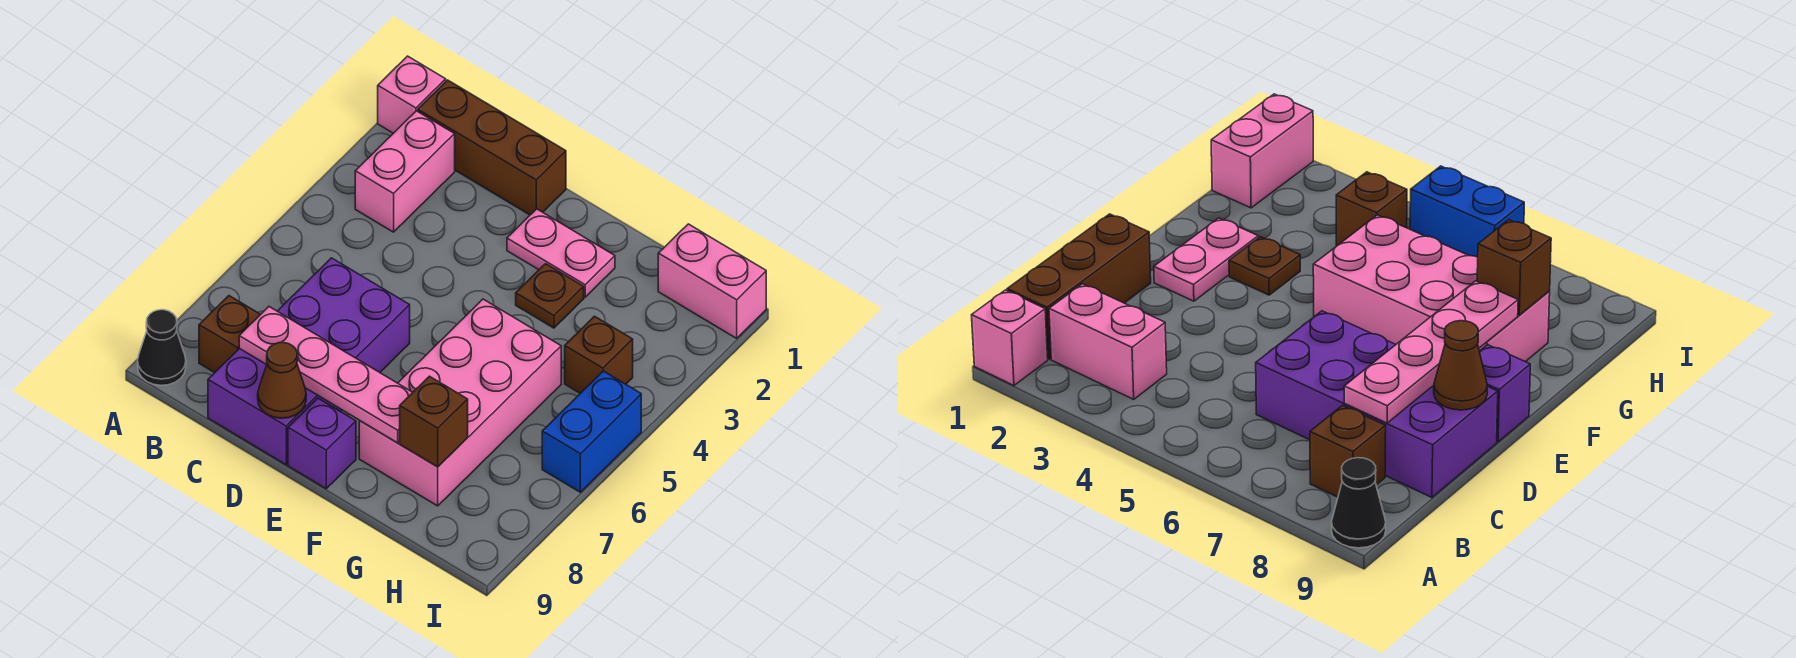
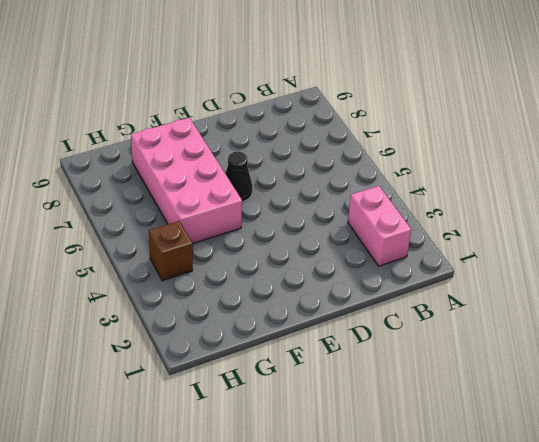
black cone E6 level 1 -> black cone A9 level 1
none -> pink brick A1 level 1
none -> brown brick B1:D1 level 1
none -> brown brick B8 level 1

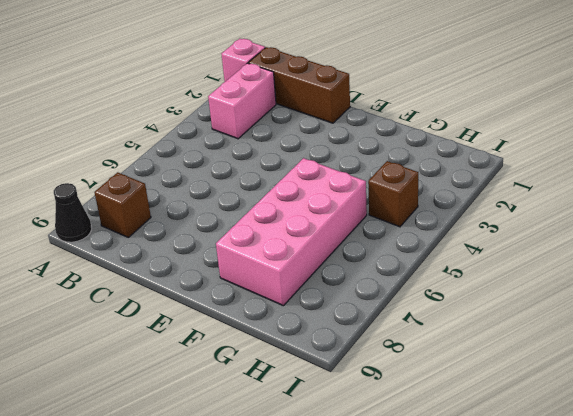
none -> purple brick C6:D9 level 1
none -> pink plate E2:F2 level 1
none -> purple brick E9 level 1

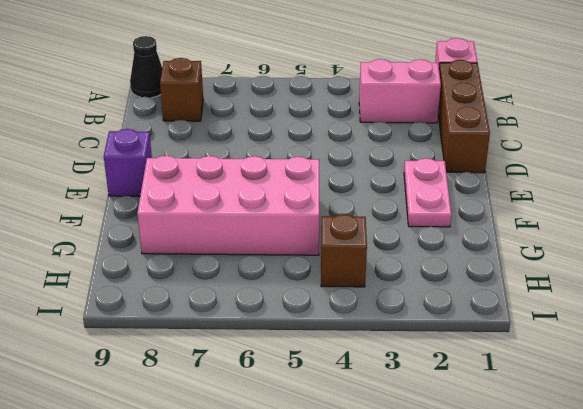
none -> purple brick C6:D9 level 1
none -> brown plate F3 level 1
none -> pink brick H1:I1 level 1

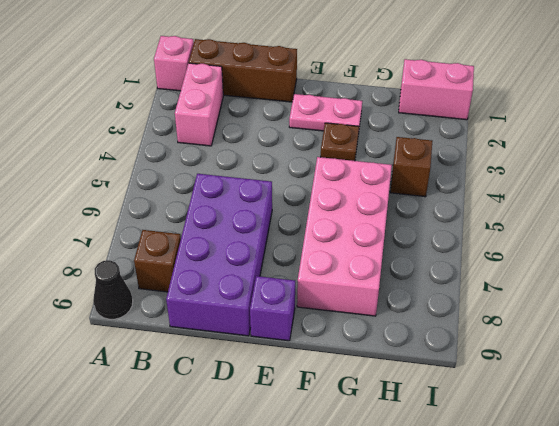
none -> blue brick I5:I6 level 1
none -> pink plate C8:F8 level 2
none -> brown cone D9 level 2

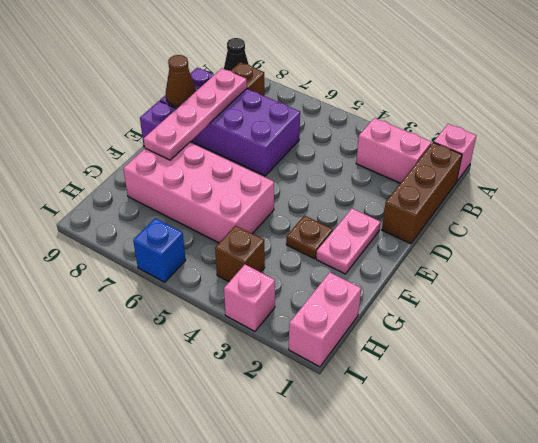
pink brick I3 level 1 -> none
blue brick I6 level 1 -> blue brick I5:I6 level 1
none -> brown brick G8 level 2

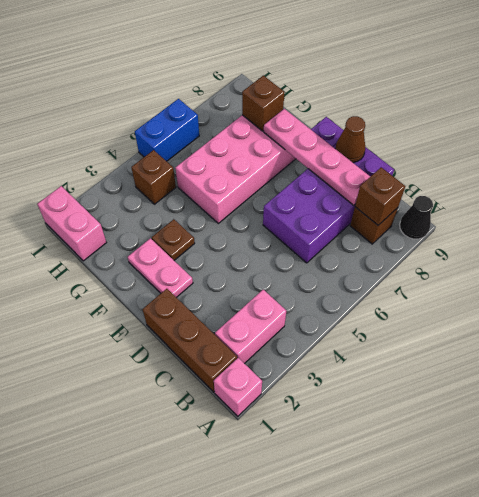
brown brick B8 level 2 -> none

